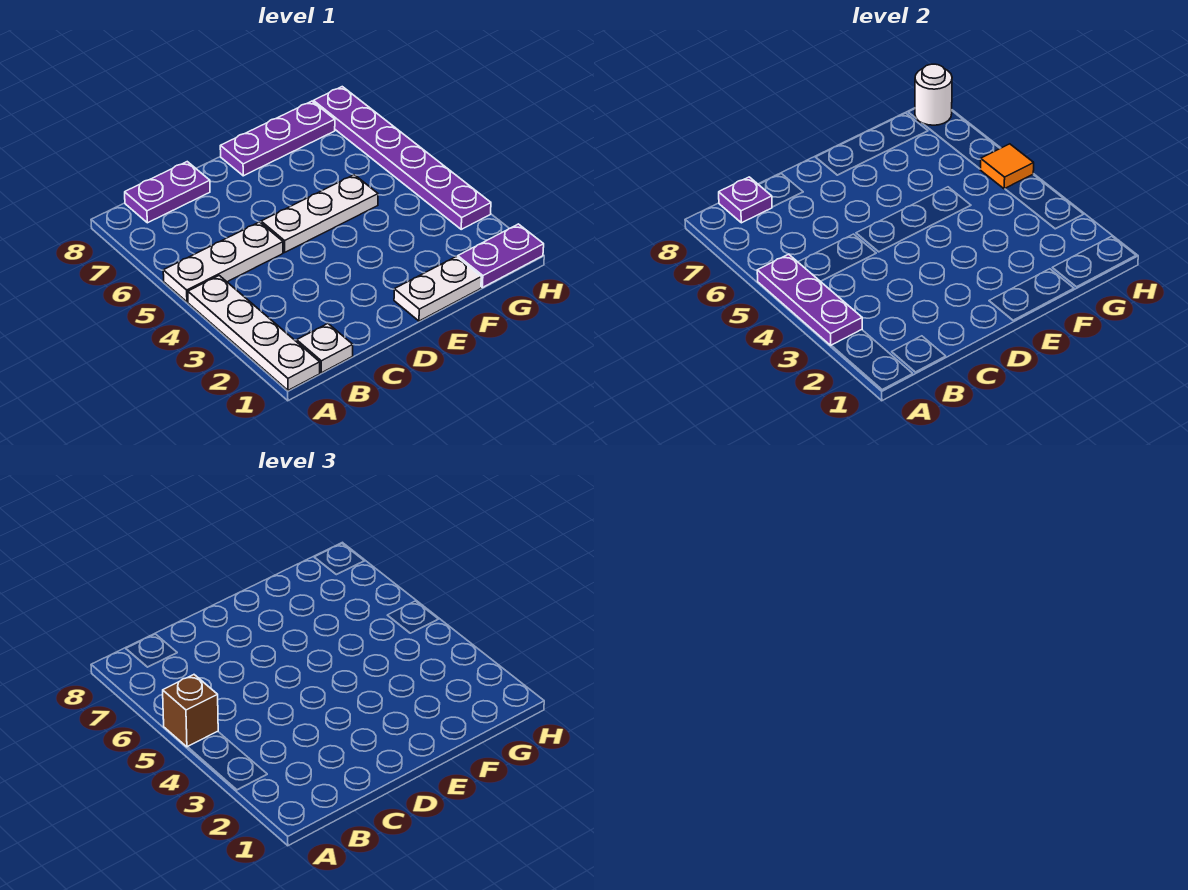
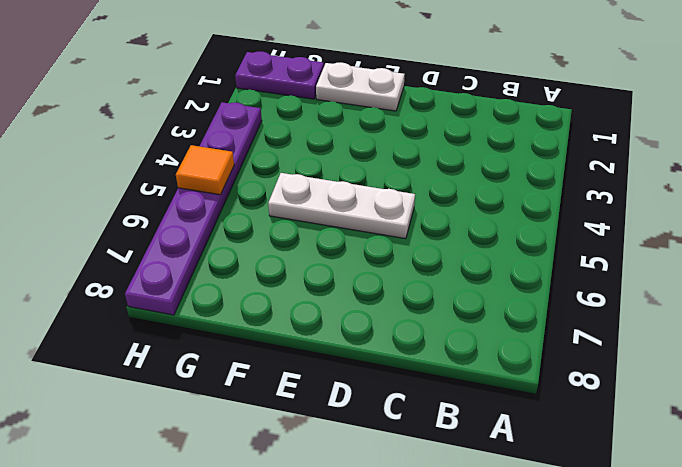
none -> white plate A1:A4 level 1
none -> white plate A5:C5 level 1
none -> white plate B1 level 1

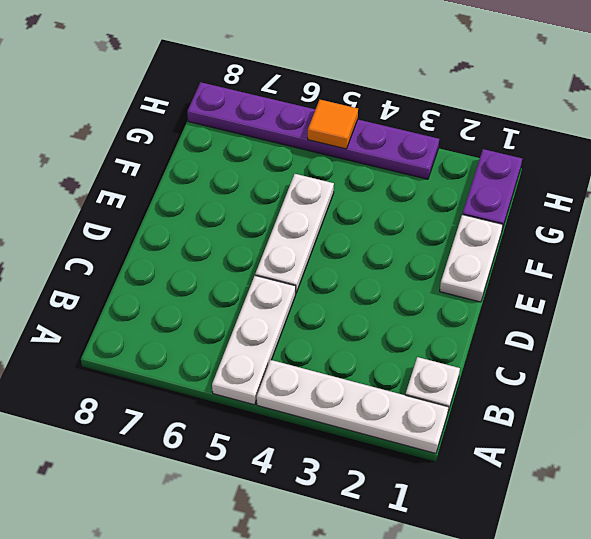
none -> purple plate B8:C8 level 1
none -> purple plate E8:G8 level 1
none -> purple plate A3:A5 level 2

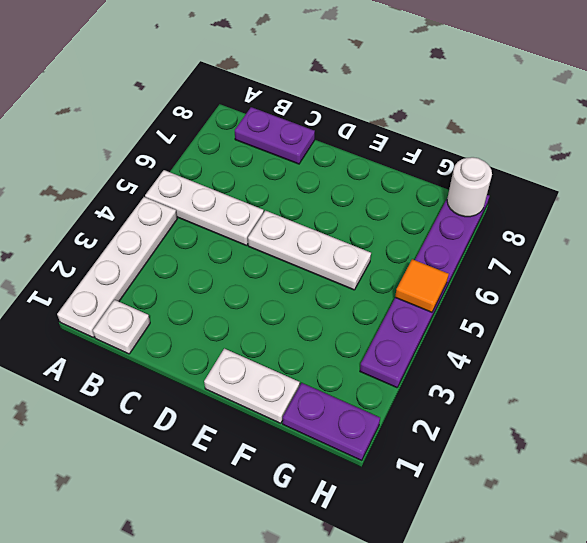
none -> purple plate E8:G8 level 1
none -> purple plate A3:A5 level 2
none -> purple plate B8 level 2

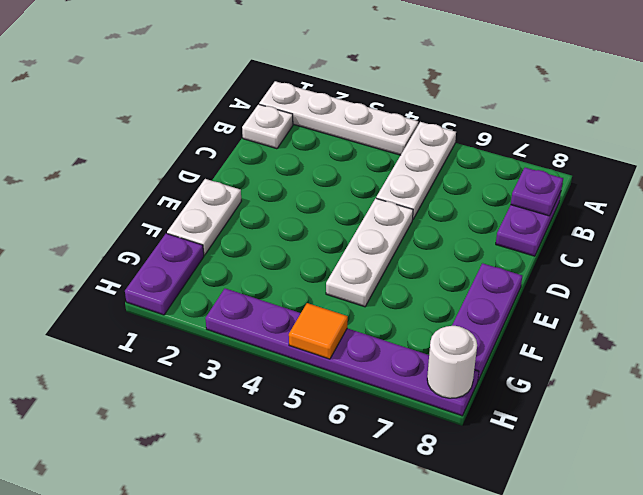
none -> purple plate A3:A5 level 2
none -> brown brick A5 level 3

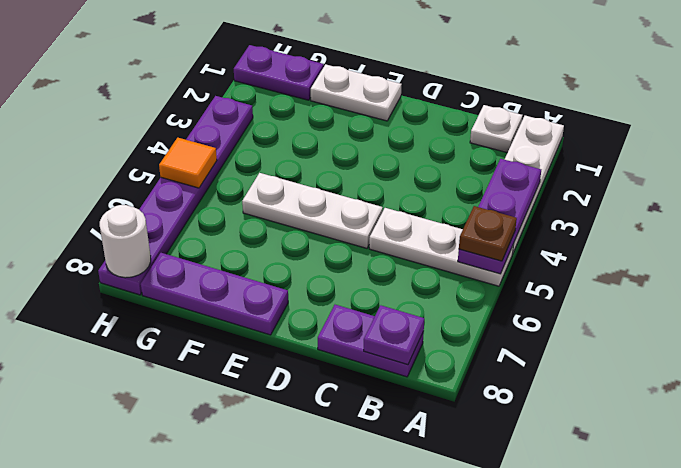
brown plate A5 level 3 -> brown brick A5 level 3

